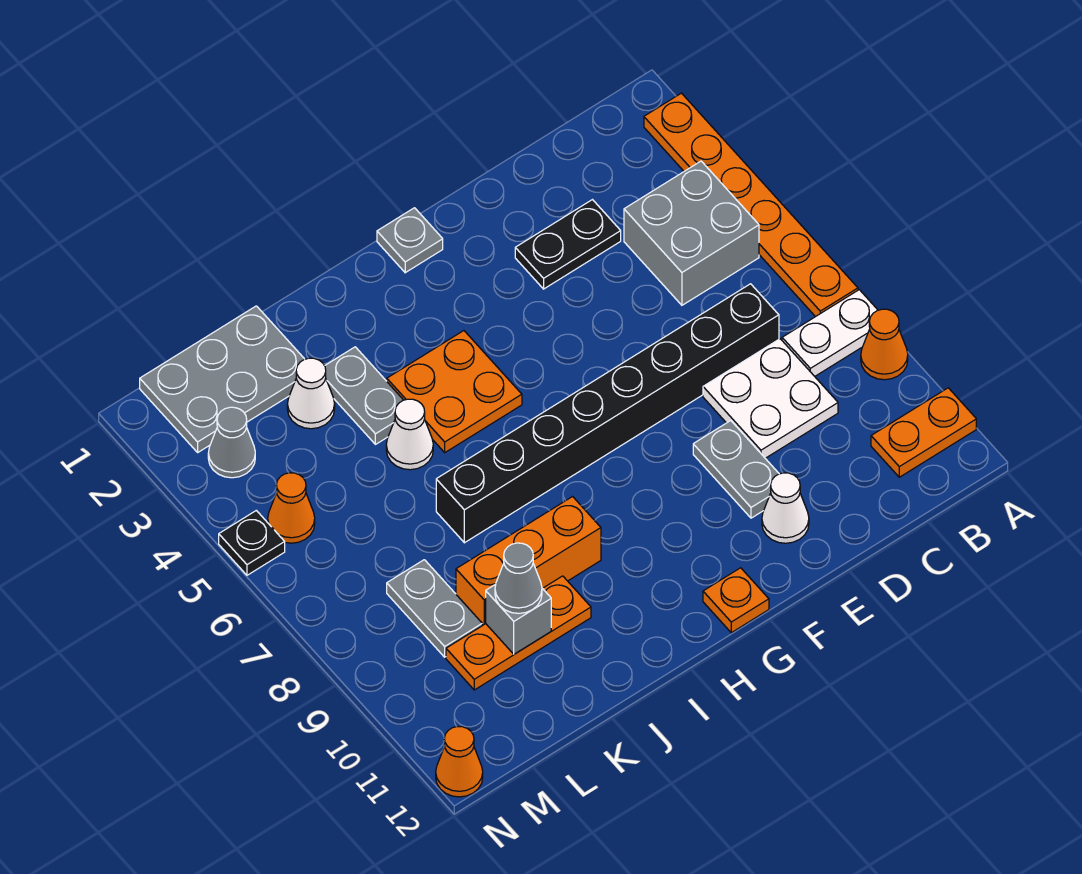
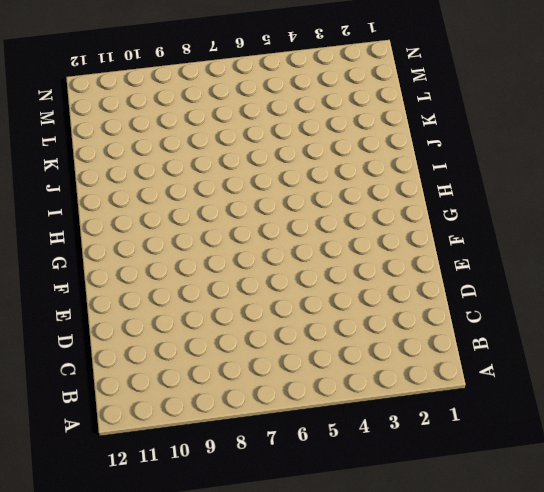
none -> orange plate A2:A7 level 1
none -> white plate A8:B8 level 1
none -> orange cone A9 level 1

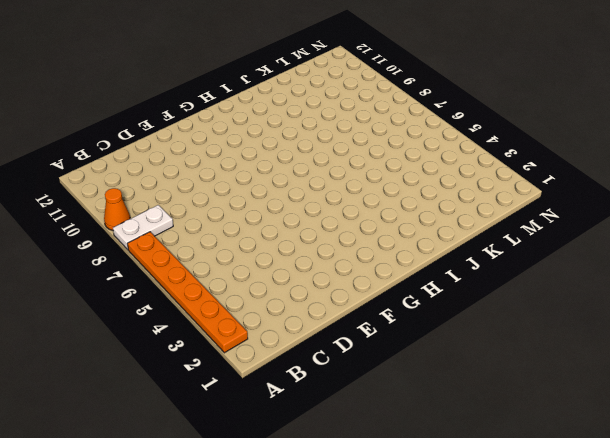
none -> orange plate A11:B11 level 1
none -> grey brick B4:C5 level 1
none -> black brick C7:J7 level 1

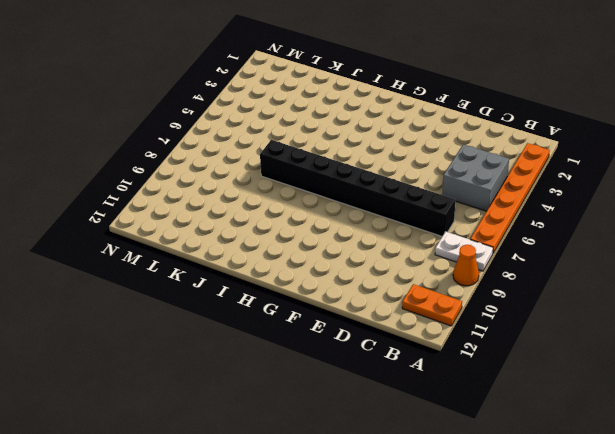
none -> white plate C8:D9 level 1
none -> black plate D3:E3 level 1
none -> grey plate E9:E10 level 1

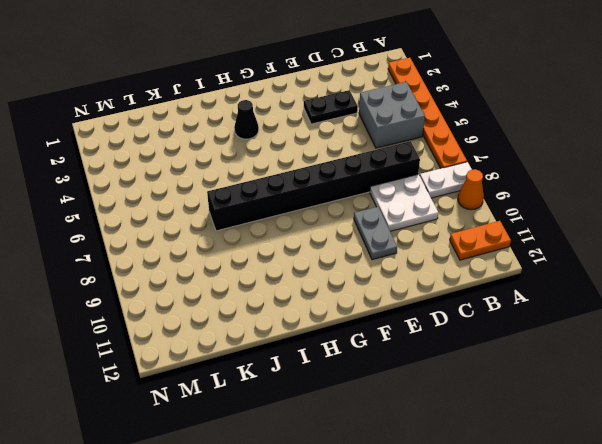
black cone H3 level 1 -> none
none -> white cone E11 level 1
none -> grey plate G1 level 1
none -> orange plate G12 level 1

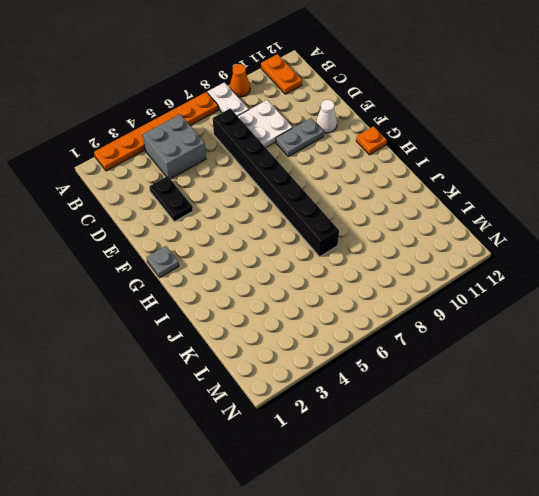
none -> orange plate H4:I5 level 1
none -> orange brick I9:K9 level 1
none -> grey plate J3:J4 level 1

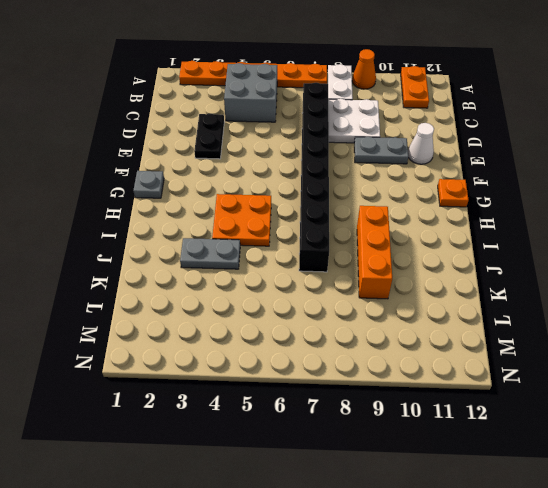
none -> white cone J5 level 1
none -> orange plate J10:L10 level 1
none -> grey plate K1:M2 level 1

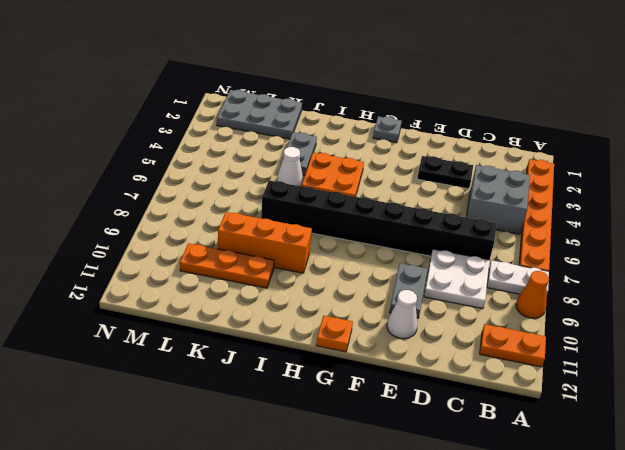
none -> white cone K3 level 1
none -> grey plate L8:L9 level 1
none -> grey cone M3 level 1

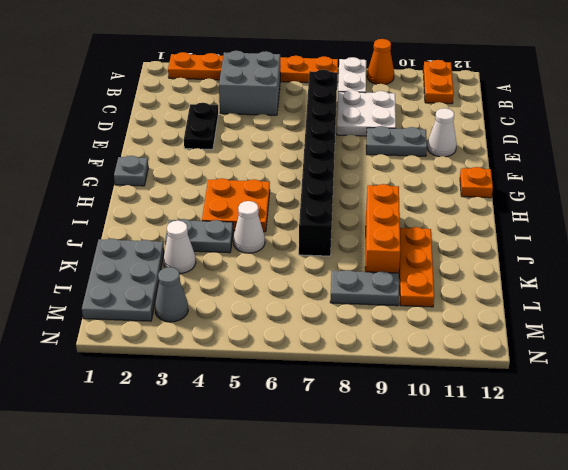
none -> orange cone M5 level 1
none -> black plate N5 level 1
none -> orange cone N12 level 1

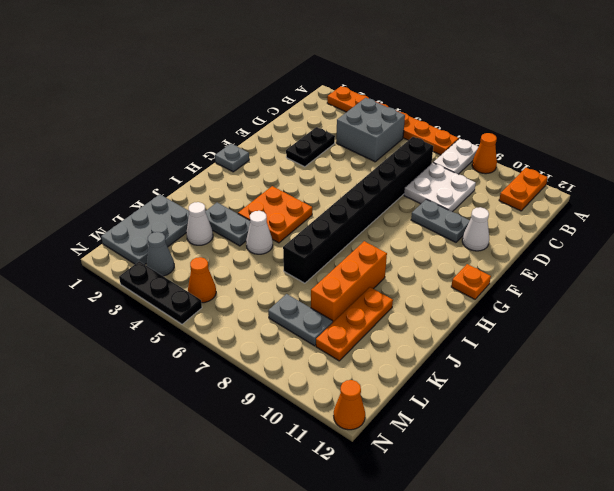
black plate N3:N5 level 1 -> black plate N5 level 1
none -> grey brick K10 level 2
none -> grey cone K10 level 3

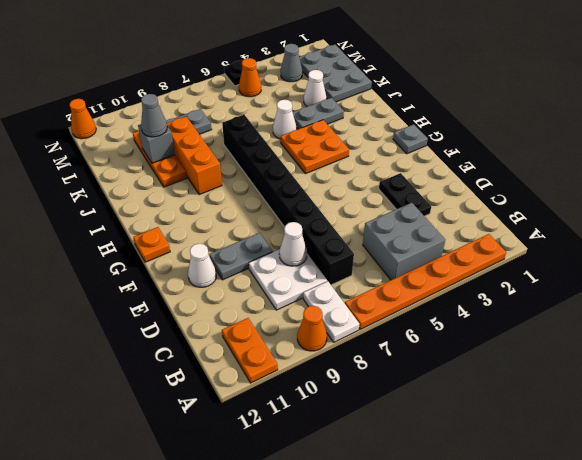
white cone D8 level 2 -> none

